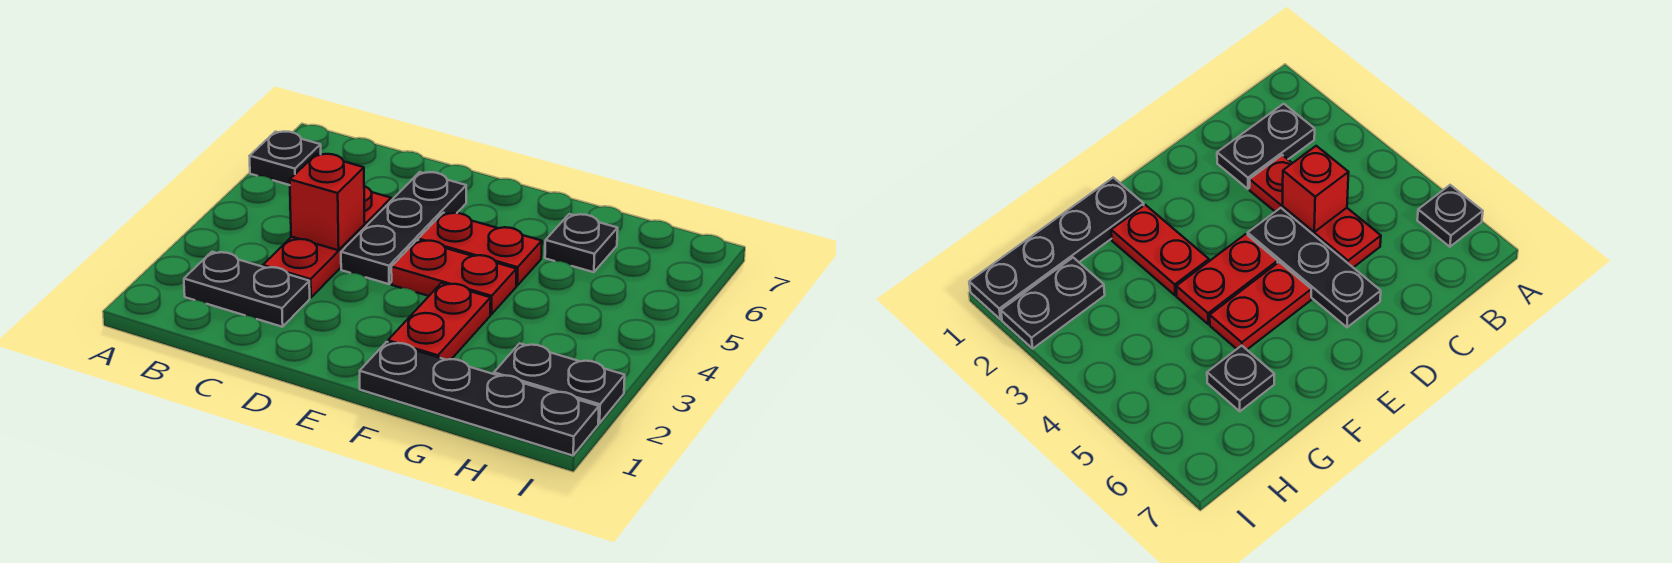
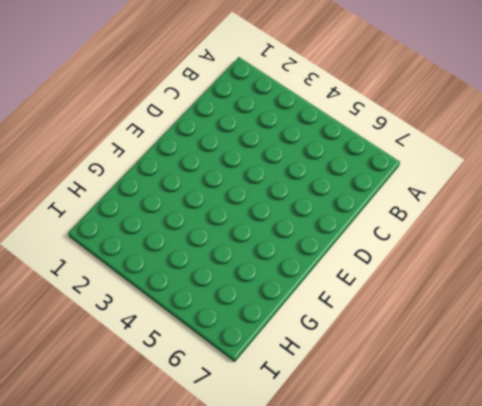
none -> black plate A6 level 1
none -> black plate B2:C2 level 1

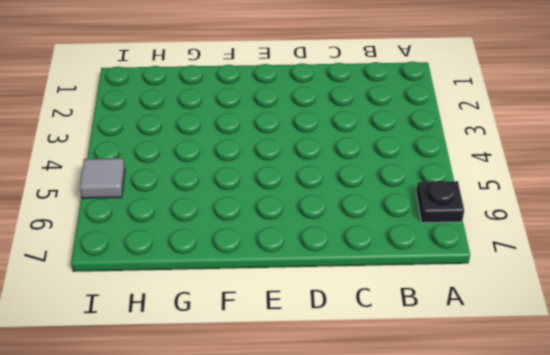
grey tile I5 level 1 -> none
none -> black plate B2:C2 level 1
none -> red plate C3:C5 level 1

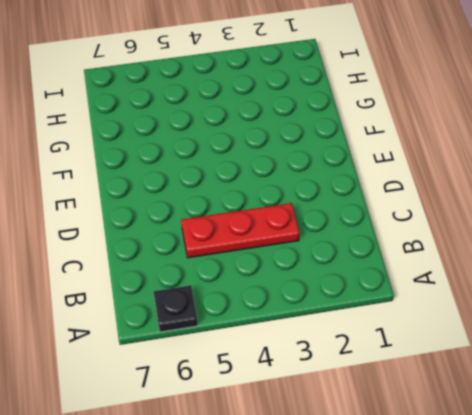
none -> black plate B2:C2 level 1
none -> black plate D4:D6 level 1

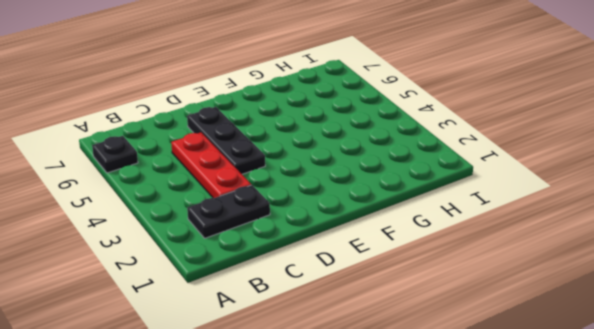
none -> red plate E4:F4 level 1
none -> red plate E5:F5 level 1

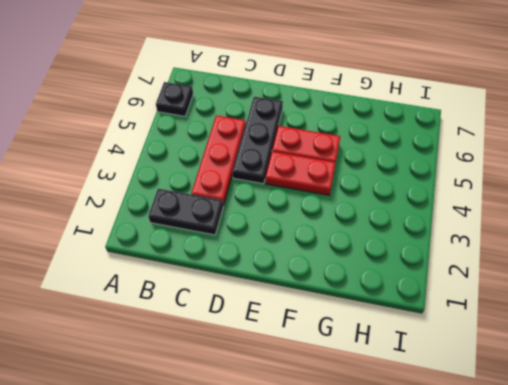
none -> black plate F1:I1 level 1
none -> red plate F2:F3 level 1

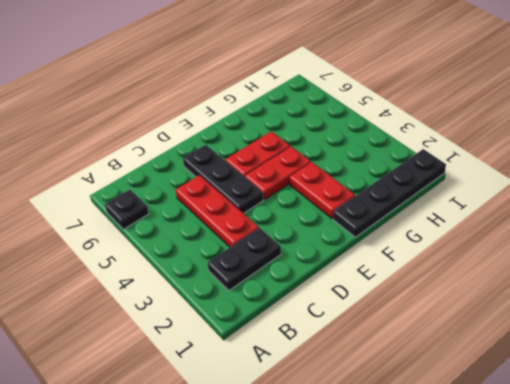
none -> black plate G6 level 1
none -> black plate H2:I2 level 1

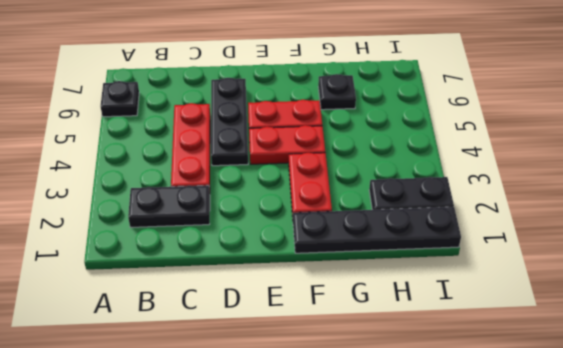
none -> red brick C4 level 2

